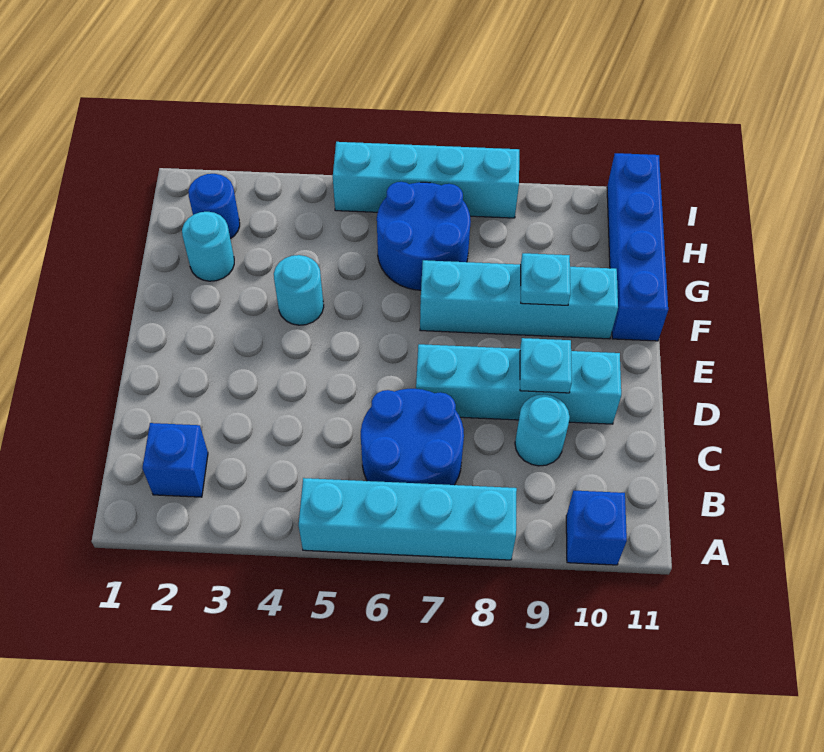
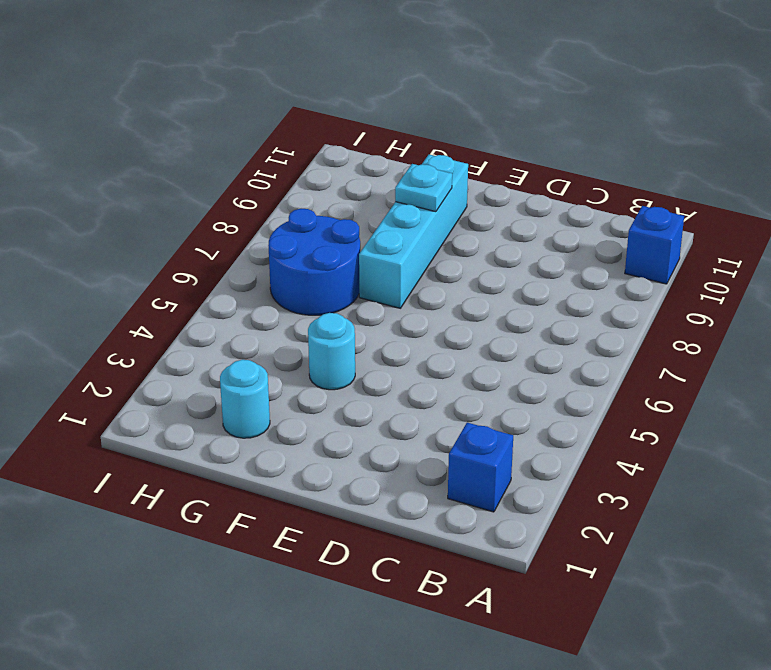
none -> cyan brick A5:A8 level 1
none -> blue round brick B6:C7 level 1
none -> cyan round brick C9 level 1

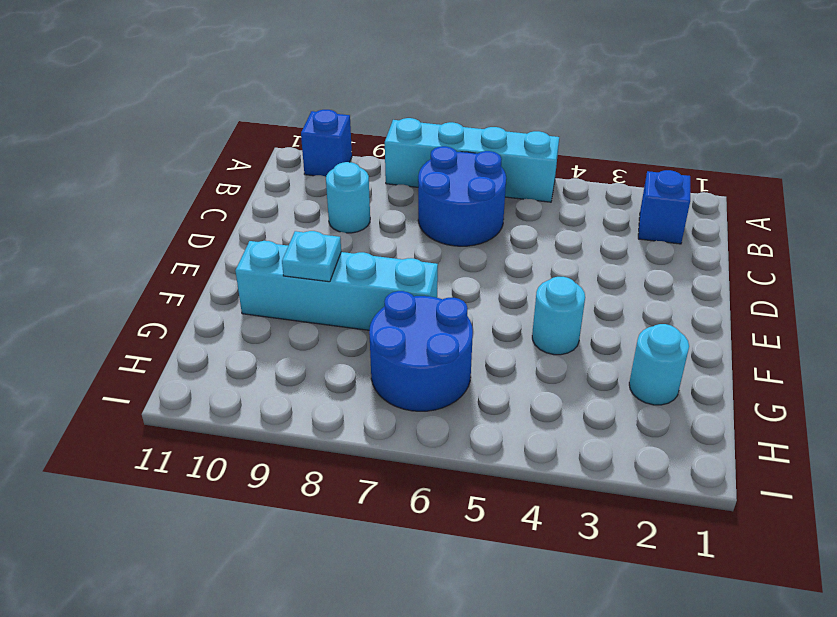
none -> cyan brick D7:D10 level 1
none -> blue brick F11:I11 level 1
none -> blue round brick H2 level 1

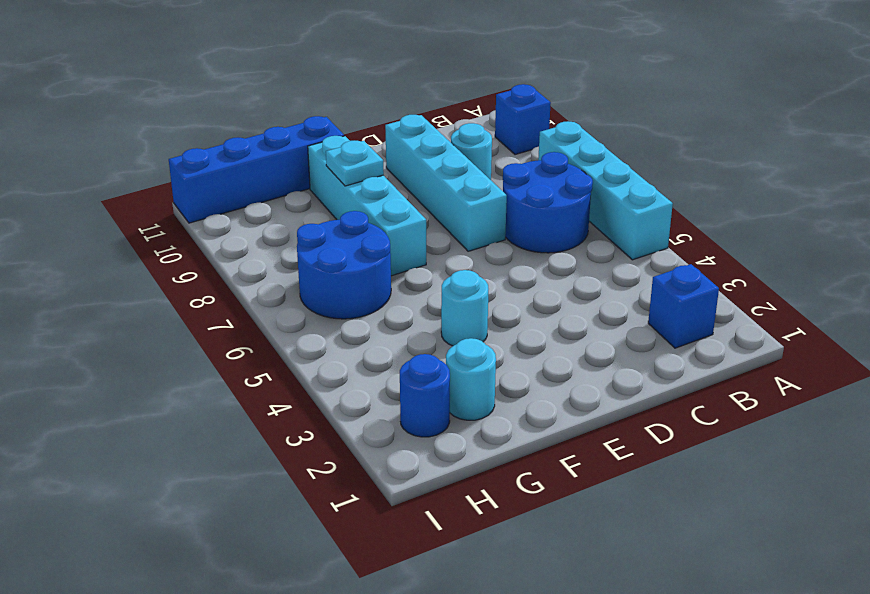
none -> cyan brick I5:I8 level 1
none -> cyan plate D9 level 2

